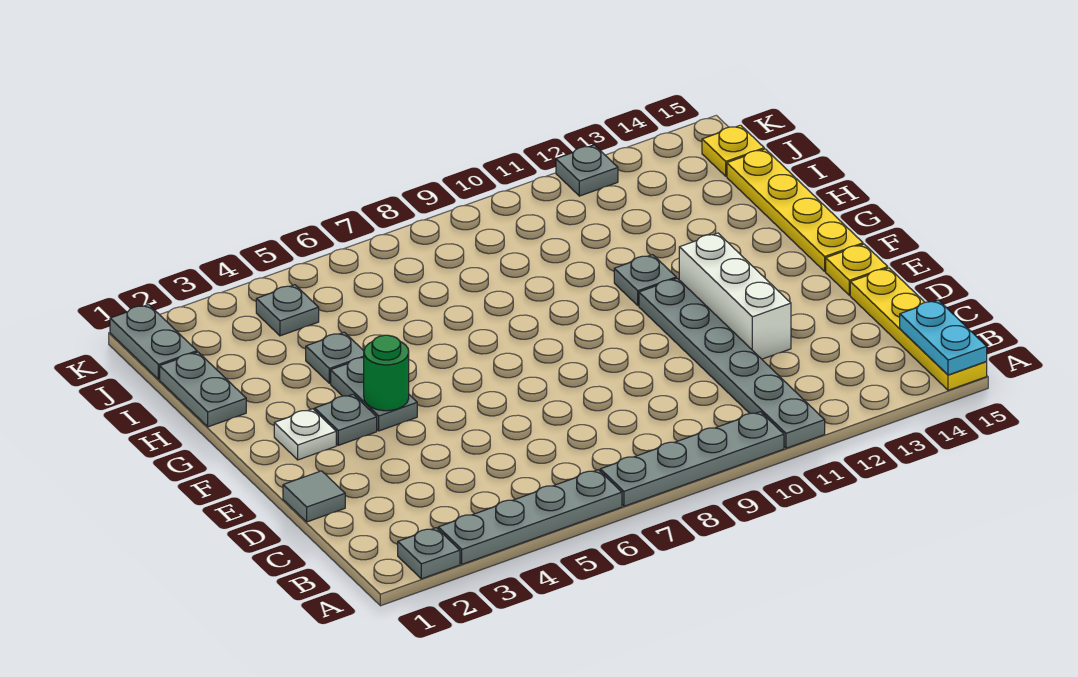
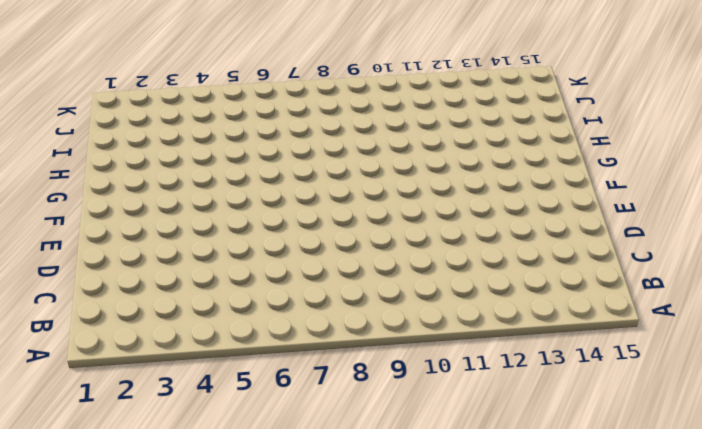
none -> grey plate A2 level 1
none -> grey plate A3:A6 level 1
none -> grey plate A7:A10 level 1

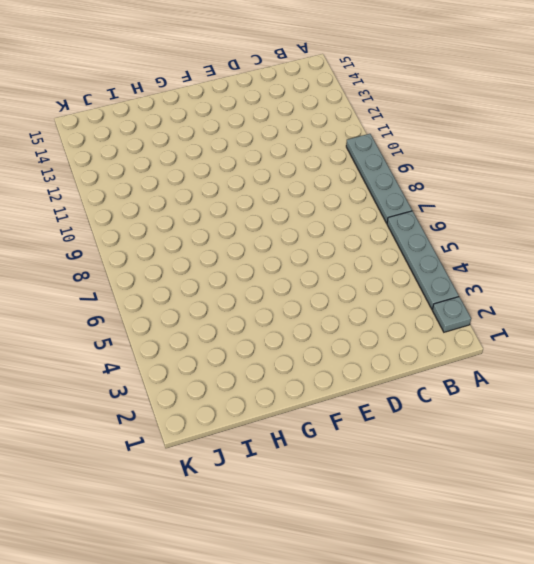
none -> grey plate A11:F11 level 1
none -> yellow plate A15:D15 level 1
none -> grey tile D1 level 1

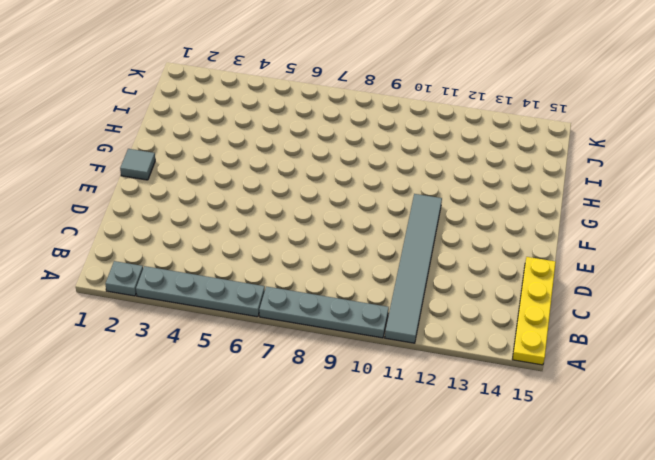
grey tile A11:F11 level 1 -> grey plate A11:F11 level 1
grey tile F1 level 1 -> grey tile D1 level 1
none -> white brick D12:F12 level 1
none -> yellow plate E15 level 1
none -> white plate F2 level 1

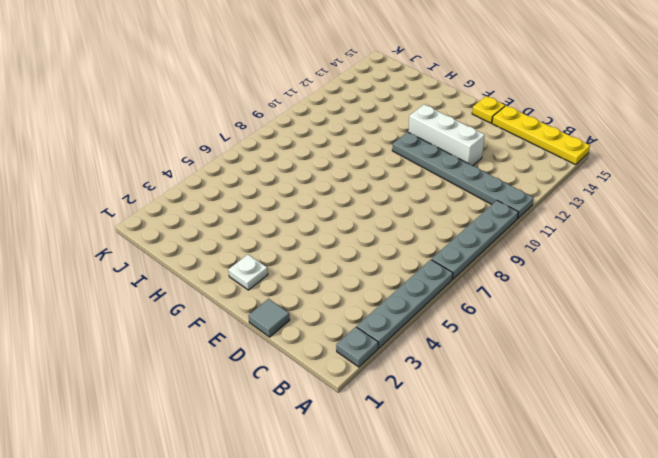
none -> grey plate F3 level 1
none -> grey plate F4:G4 level 1
none -> yellow plate F15:I15 level 1

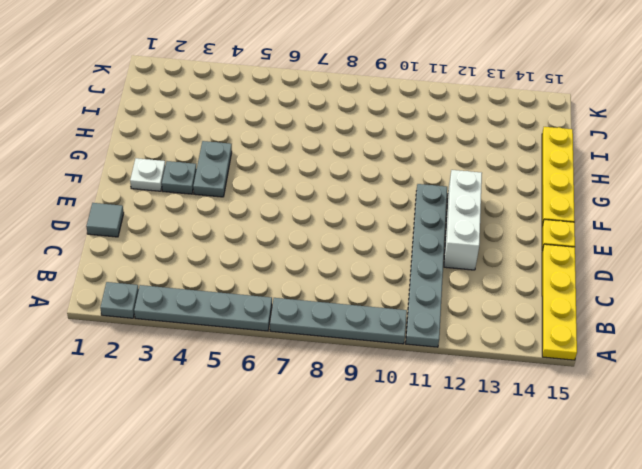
none -> grey plate G11 level 1
none -> grey plate H1:I1 level 1
none -> grey plate H4 level 1

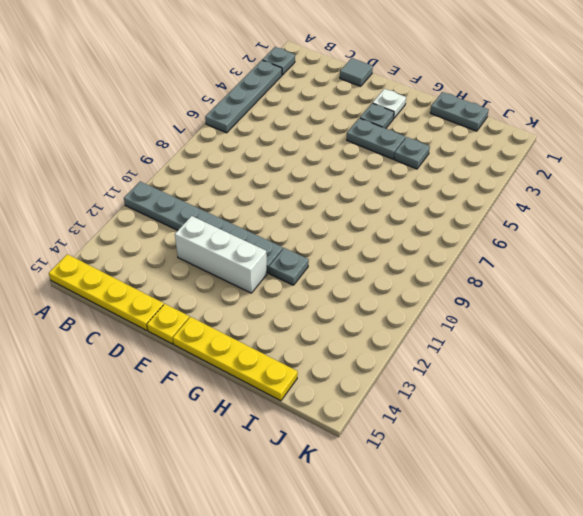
none -> grey plate A7:A10 level 1
none -> grey plate J1:K1 level 1
none -> grey plate J4 level 1

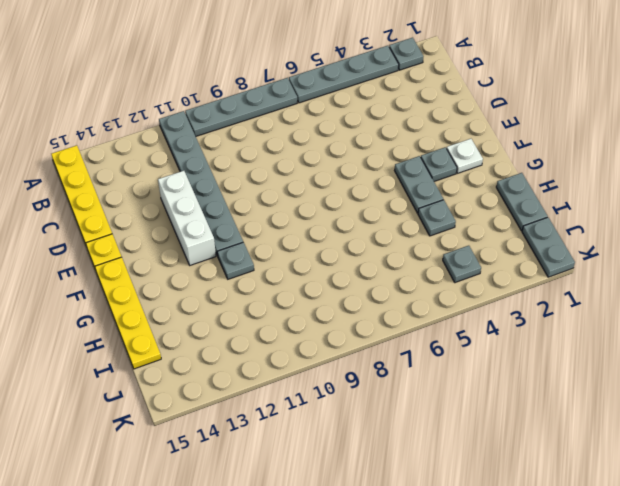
none -> grey tile D1 level 1
none -> yellow plate J15 level 1
none -> grey plate K12 level 1

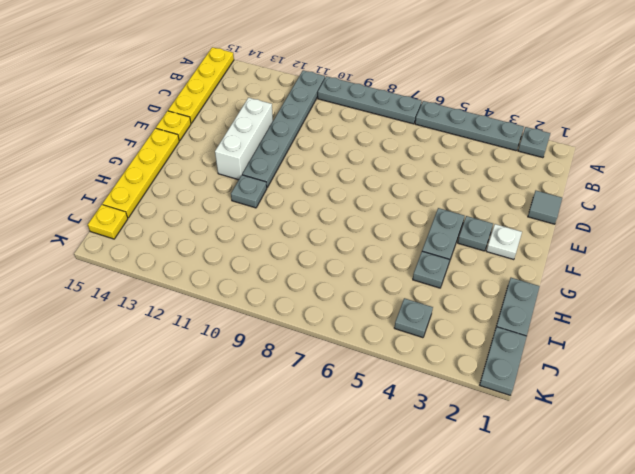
none -> grey plate K12 level 1
none -> cyan plate A15:B15 level 2
none -> green round brick F4 level 2

